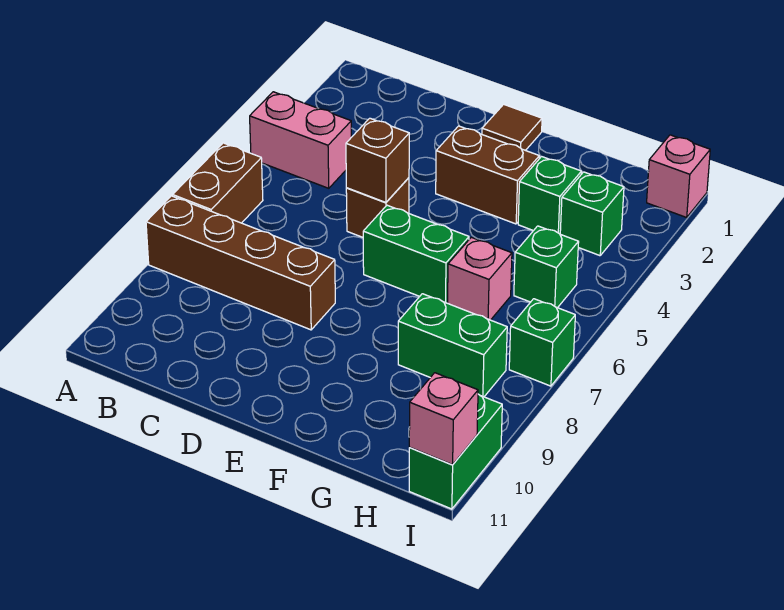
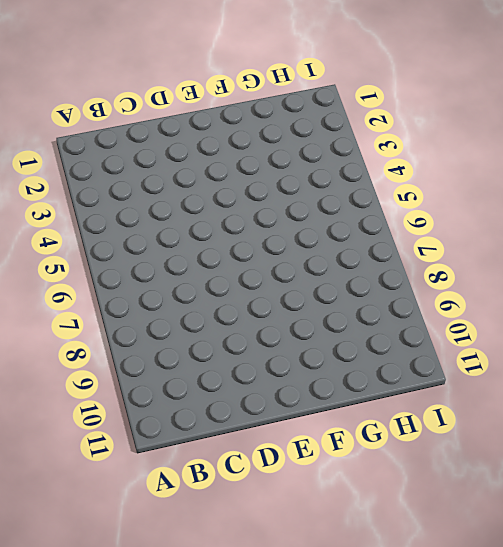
none -> pink brick A4:B4 level 1
none -> brown brick A6:A7 level 1
none -> brown brick A8:D8 level 1

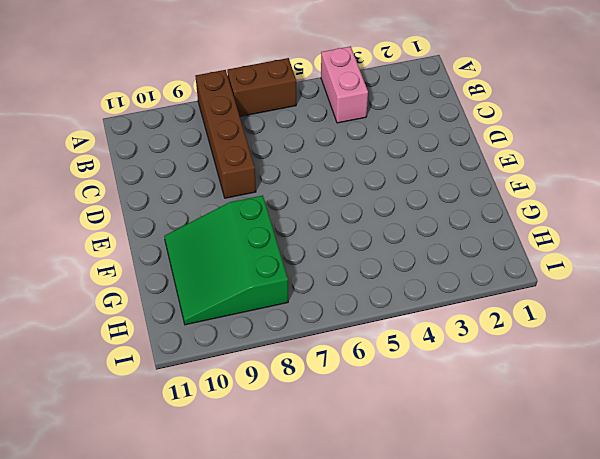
green slope F8:H10 level 1 top 8 -> green brick G8:H8 level 1
none -> brown brick D5 level 1
none -> brown tile E1 level 1
none -> brown brick E3:F3 level 1

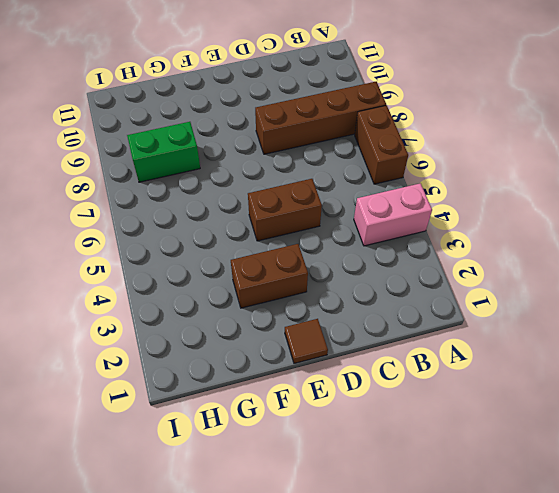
brown brick D5:E5 level 1 -> brown brick D5 level 1
none -> green brick E6:F6 level 1
none -> green brick G3 level 1
none -> pink brick G6 level 1

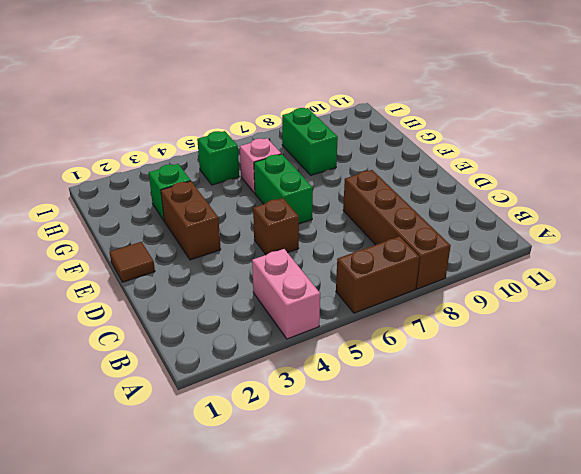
none -> green brick H3 level 1
none -> pink brick I1 level 1
none -> green brick I7 level 1

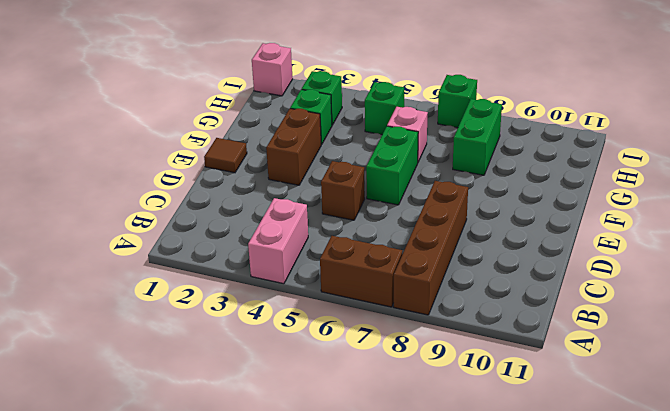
none -> green brick I10:I11 level 1
none -> brown brick D5 level 2
none -> pink brick I11 level 2

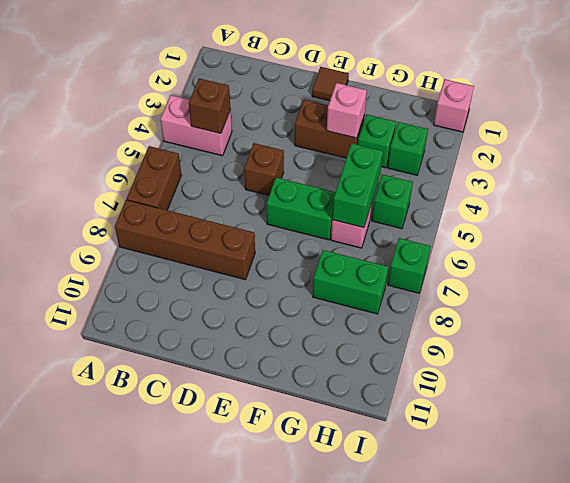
brown brick B4 level 2 -> brown brick D5 level 2
pink brick F3 level 2 -> pink brick I11 level 2
green brick G5:G6 level 2 -> green brick I10:I11 level 1

